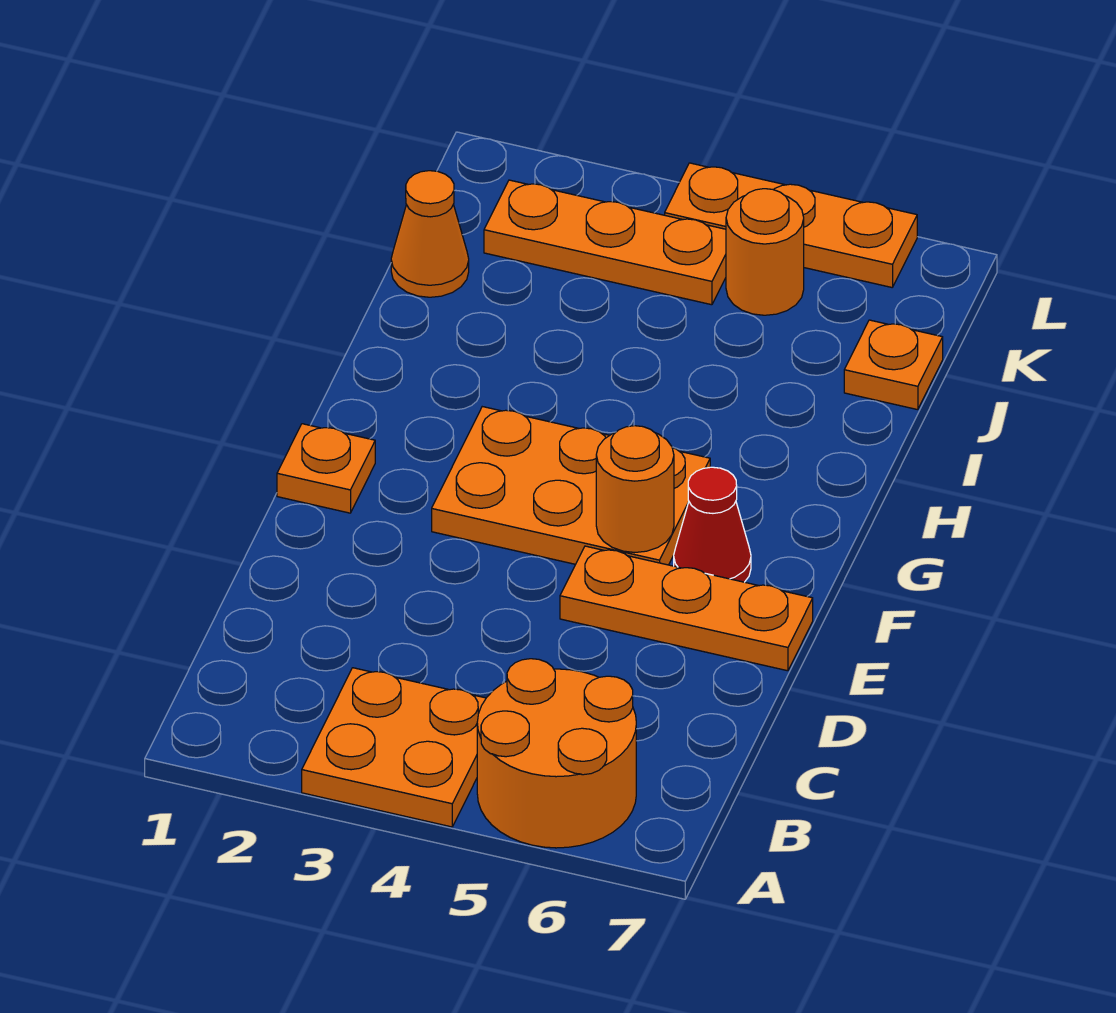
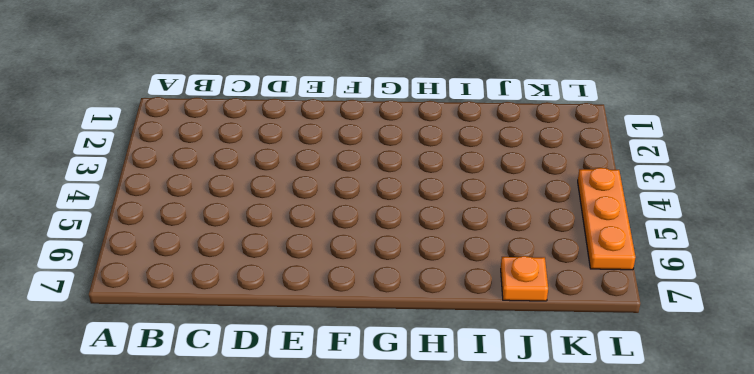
none -> orange plate A3:B4 level 1
none -> orange round brick A5:B6 level 1
none -> orange plate E5:E7 level 1

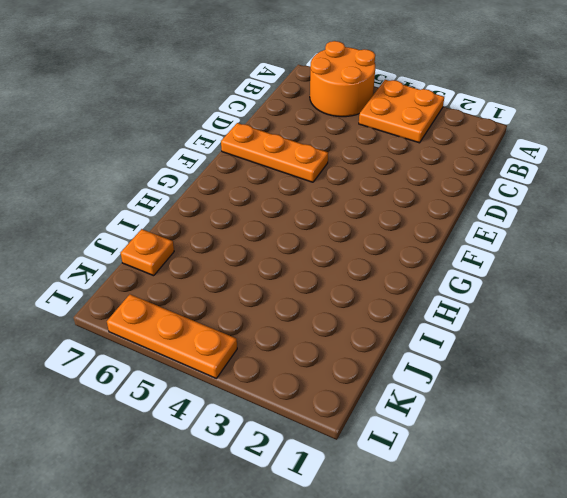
none -> orange plate F1 level 1
none -> orange plate F3:G5 level 1
none -> red cone F6 level 1

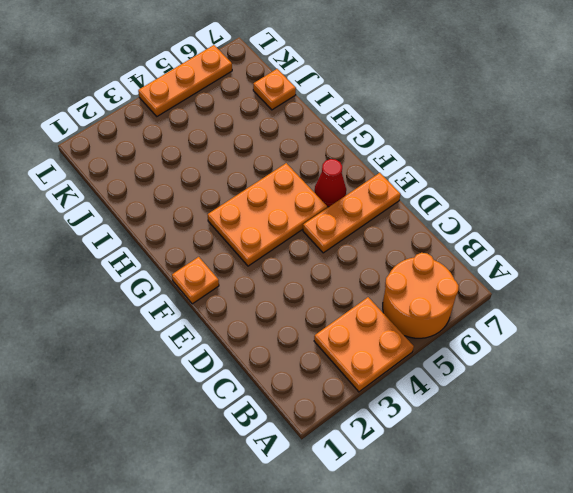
none -> orange cone J1 level 1
none -> orange plate K2:K4 level 1
none -> orange round brick K5 level 1

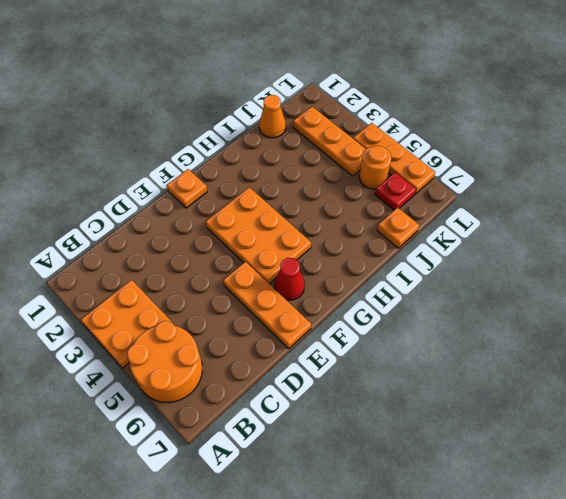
red plate K6 level 1 -> none
none -> orange round brick F5 level 2

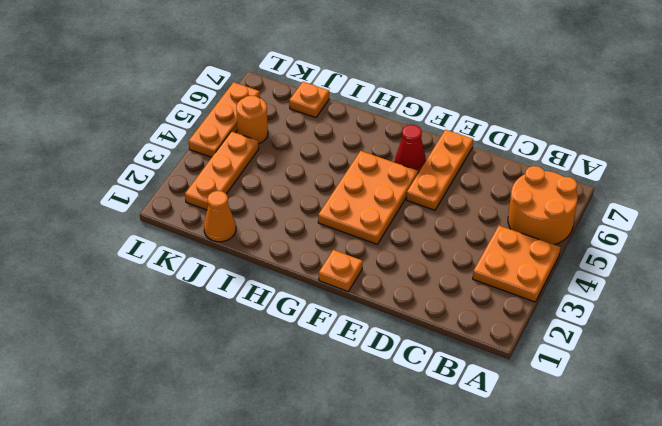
none -> orange round brick F5 level 2

